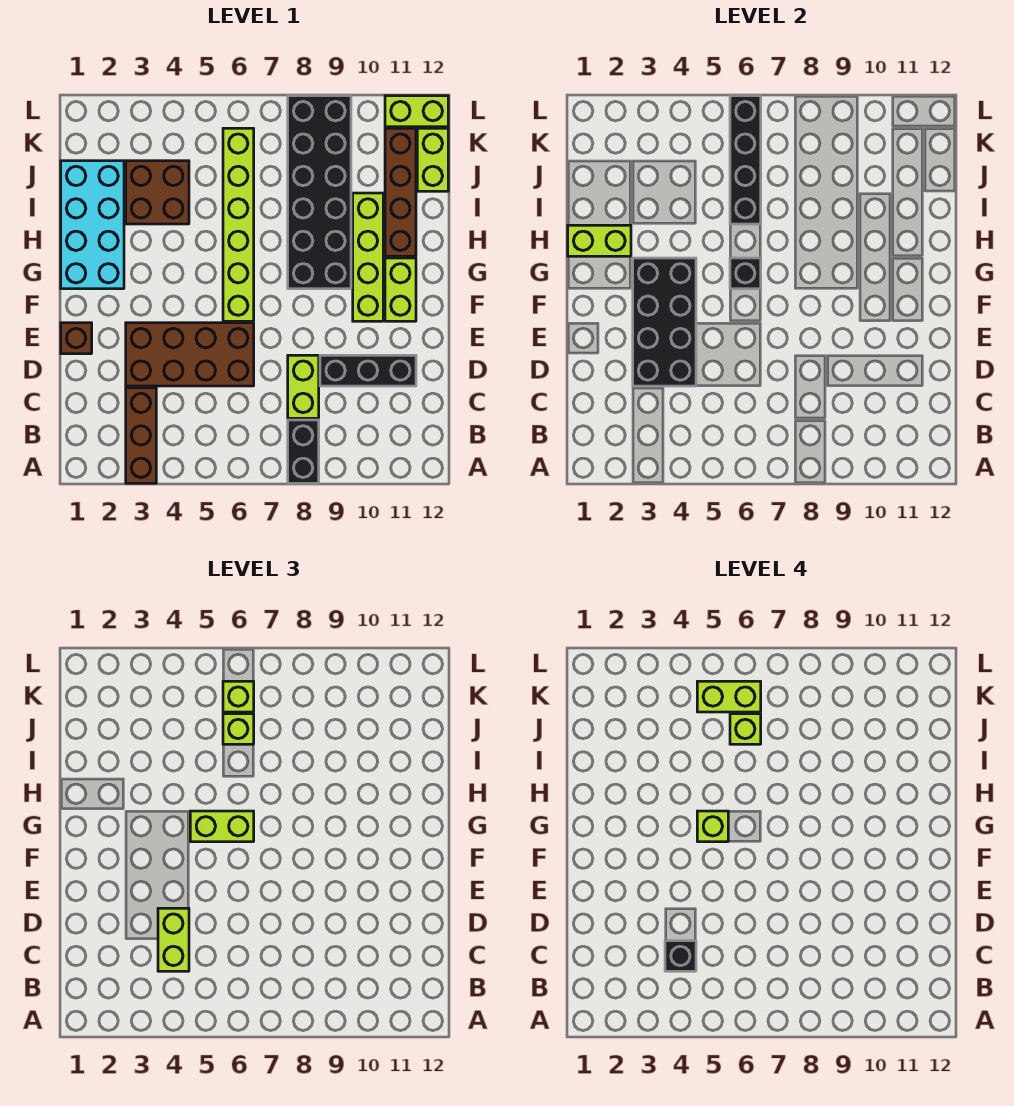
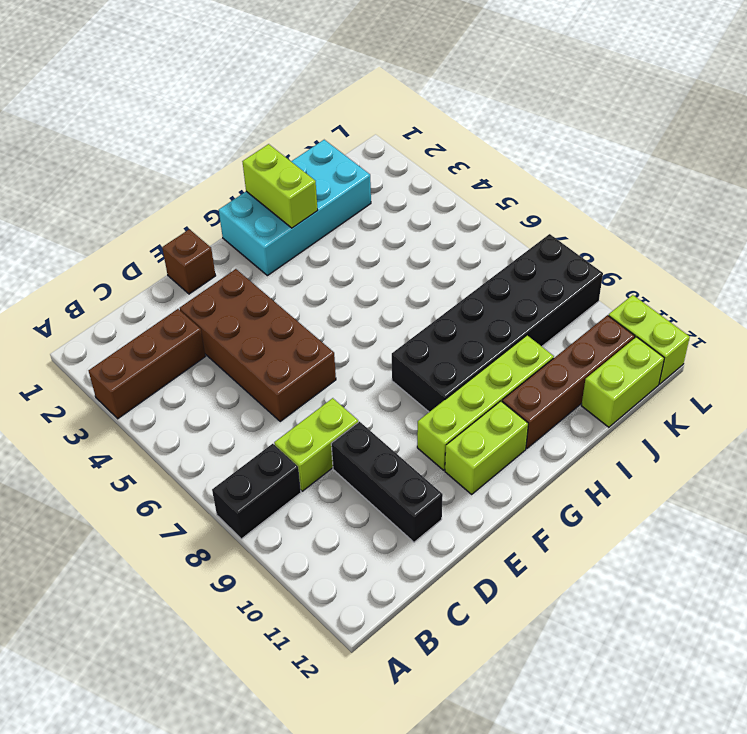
none -> lime brick F6:K6 level 1
none -> brown brick I3:J4 level 1
none -> black brick D3:G4 level 2

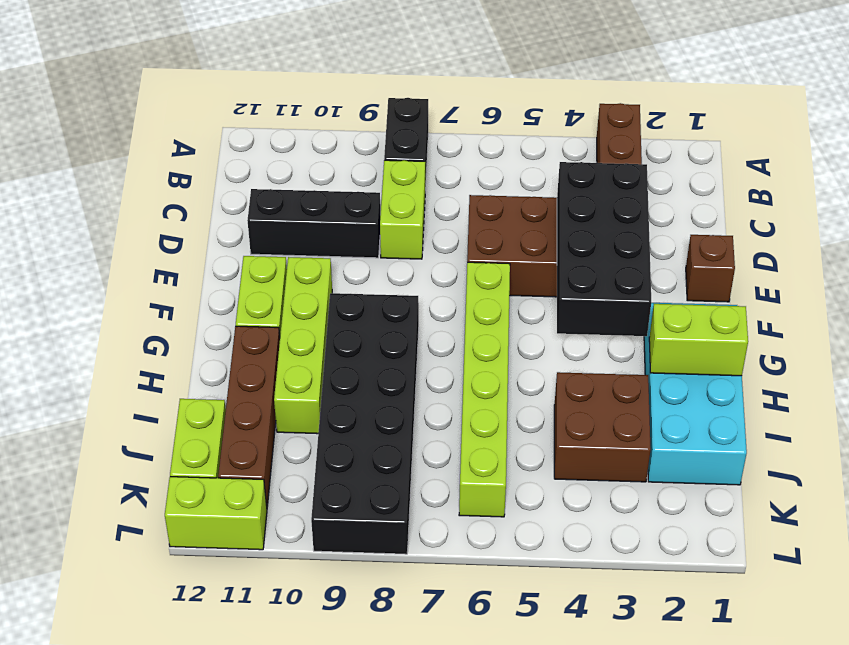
none -> black brick G6 level 2
none -> black brick I6:L6 level 2
none -> lime brick C4:D4 level 3

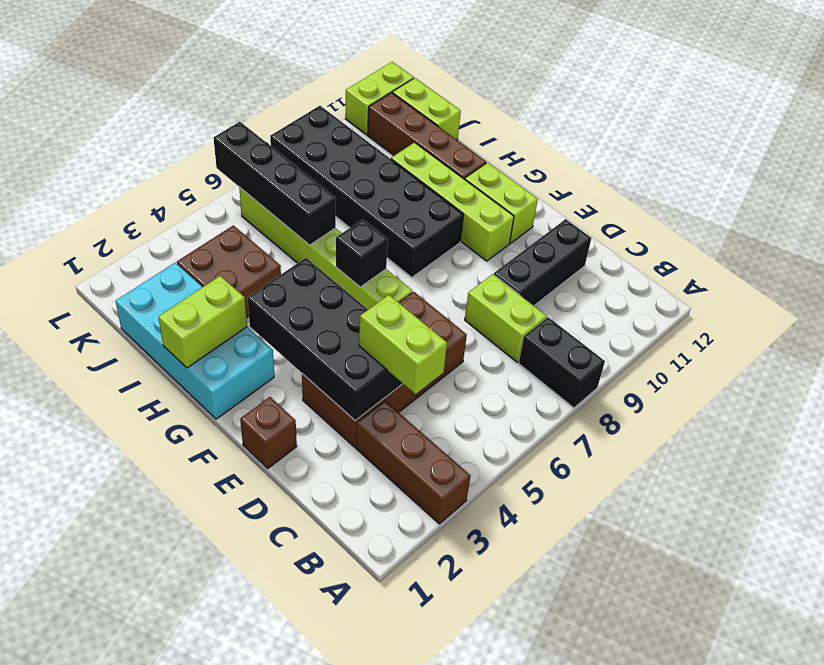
none -> lime brick G5:G6 level 3
none -> lime brick J6 level 3
none -> lime brick K6 level 3

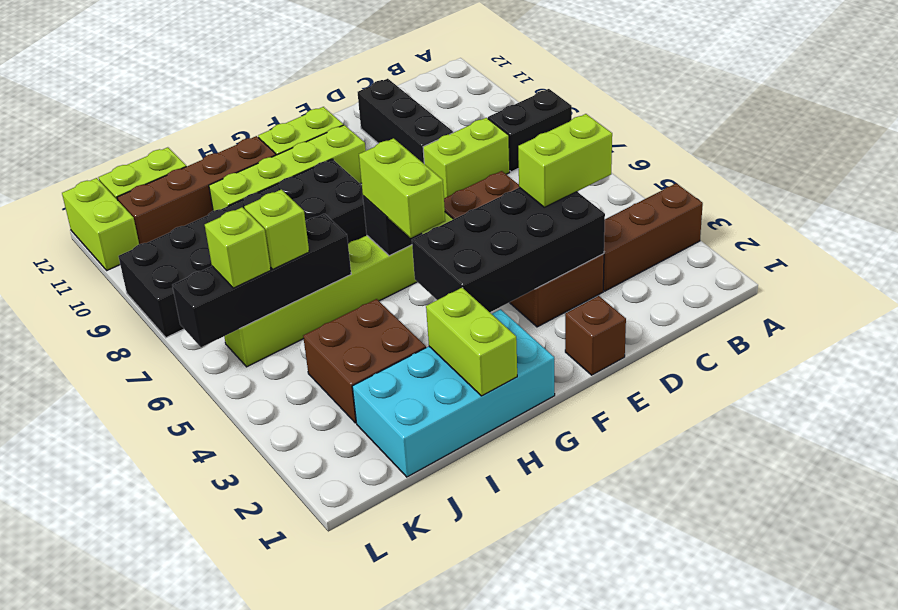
none -> black brick C4 level 4
none -> lime brick G5 level 4
none -> lime brick J6 level 4

